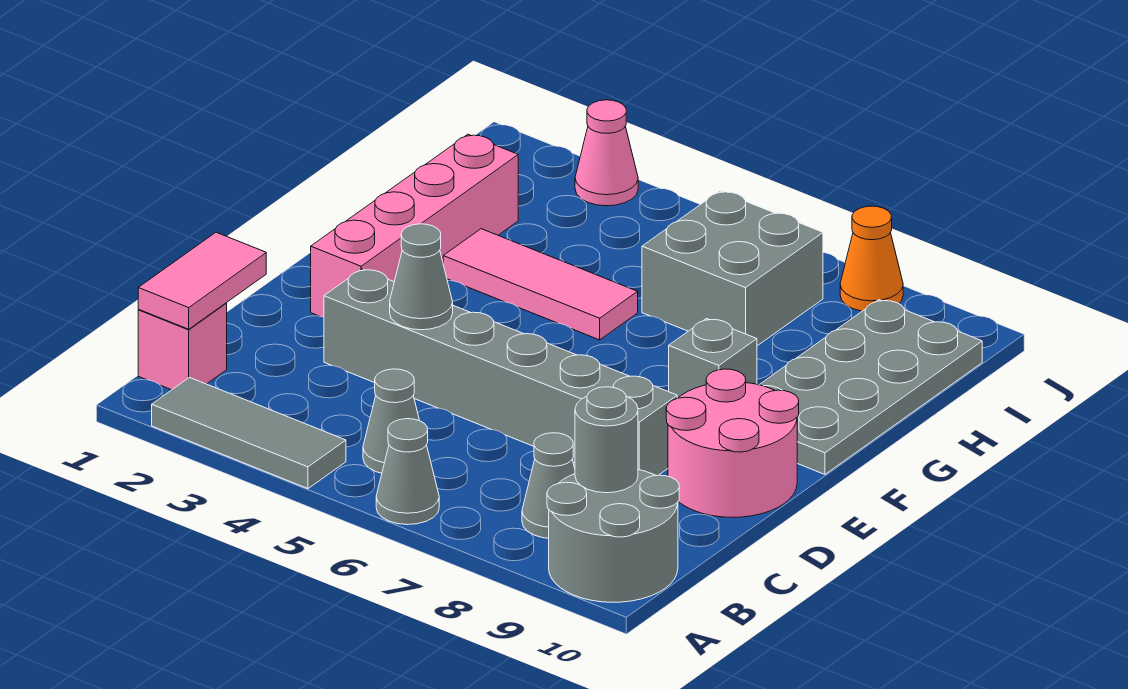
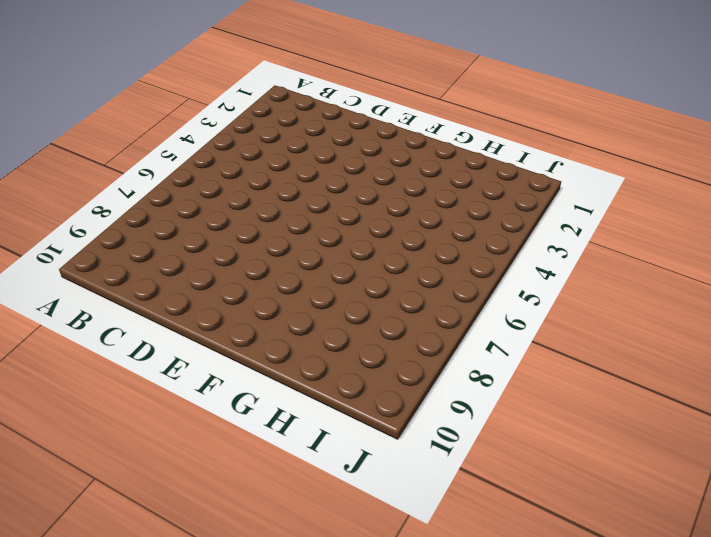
none -> grey tile A2:A4 level 1
none -> grey cone A6 level 1
none -> grey round brick A9:B10 level 1

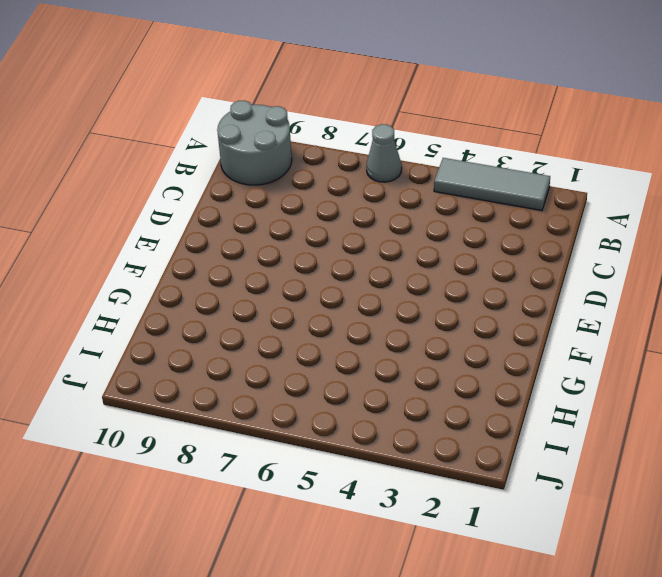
none -> pink brick B1 level 1
none -> grey cone B5 level 1
none -> grey cone B8 level 1

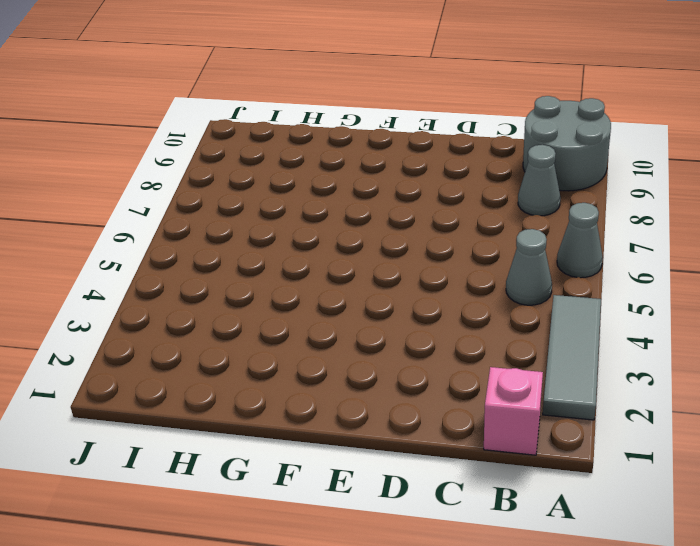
none -> grey brick D3:D8 level 1
none -> pink round brick D9:E10 level 1
none -> pink brick E2:H2 level 1

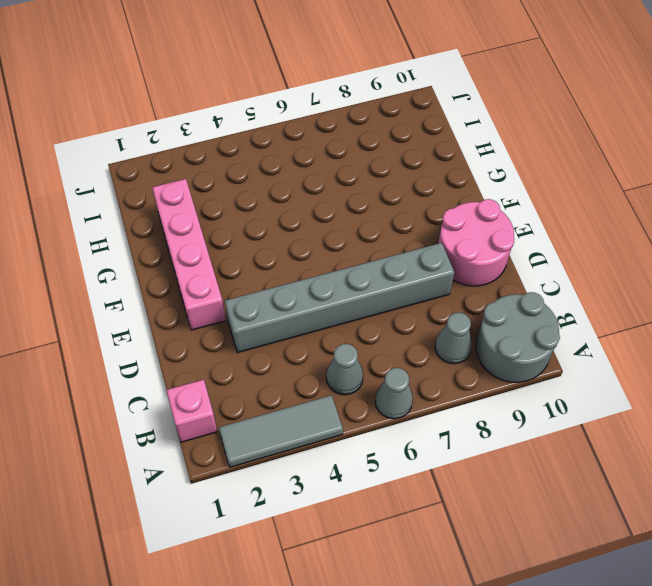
none -> grey brick F8 level 1
none -> grey plate F9:I10 level 1
none -> pink tile G3:G5 level 1

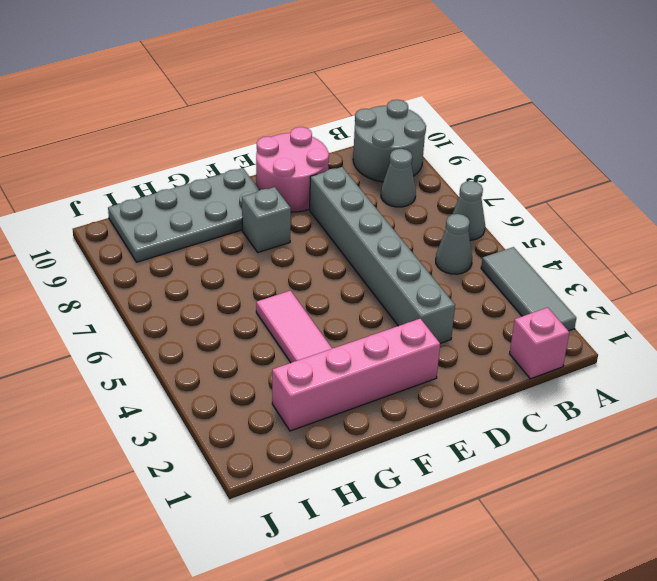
none -> grey brick H6:I7 level 1
none -> pink cone J3 level 1
none -> orange cone J8 level 1

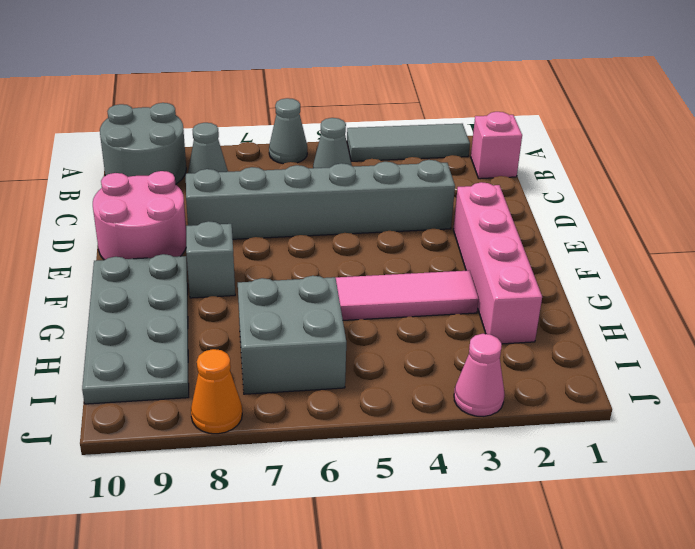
none -> pink tile B1:C1 level 2
none -> grey round brick B9 level 2
none -> grey cone D4 level 2

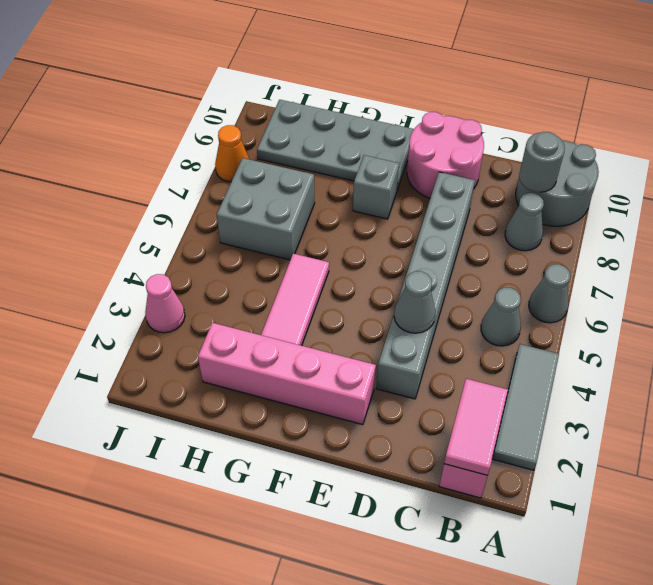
pink tile B1:B2 level 2 -> pink tile B1:C1 level 2

